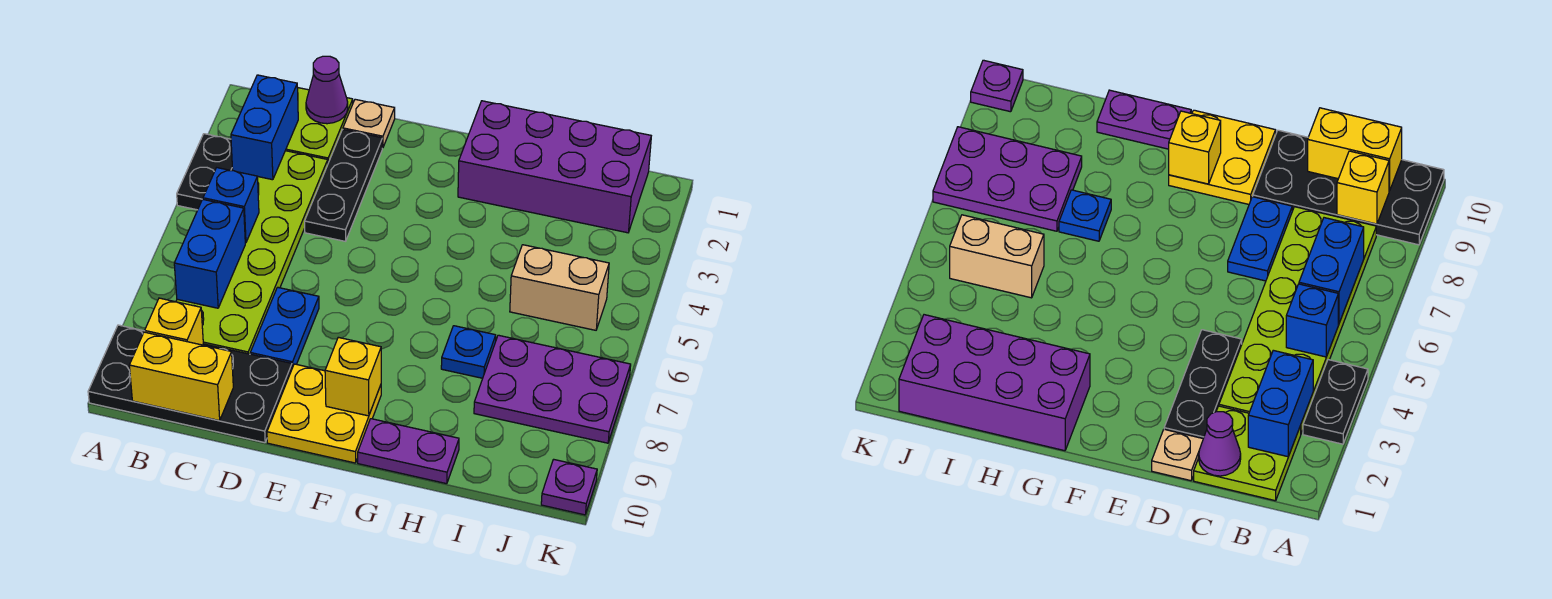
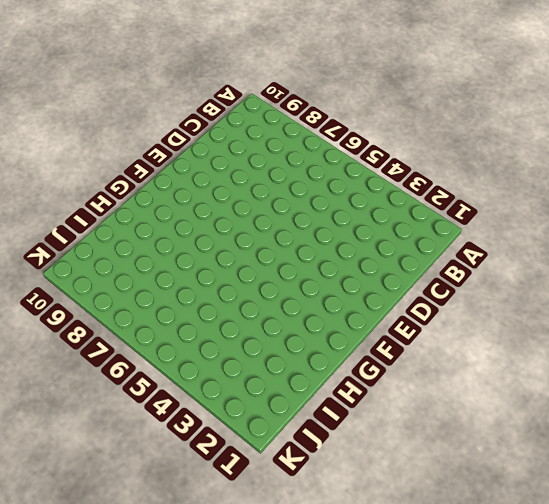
none -> black plate A3:A4 level 1
none -> black plate A9:D10 level 1
none -> lime plate B1:C2 level 1

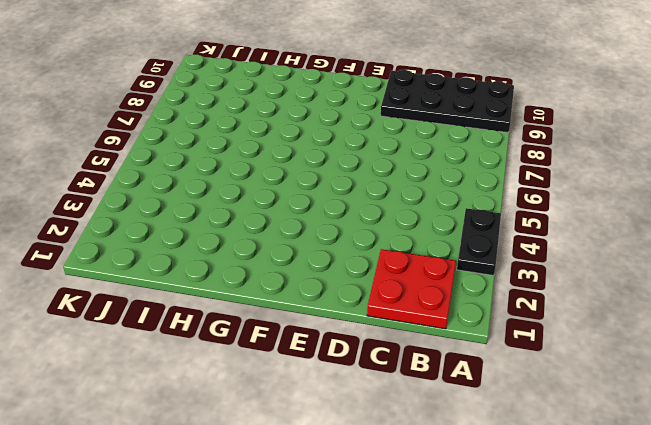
red plate B1:C2 level 1 -> lime plate B1:C2 level 1
none -> lime plate B3:C8 level 1
none -> tan plate D1 level 1
none -> black plate D2:D4 level 1

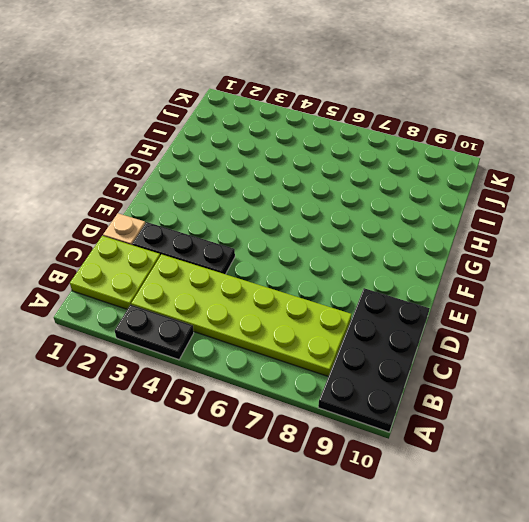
none -> blue plate D7:D8 level 1
none -> yellow plate E9:F10 level 1
none -> purple brick G1:J2 level 1

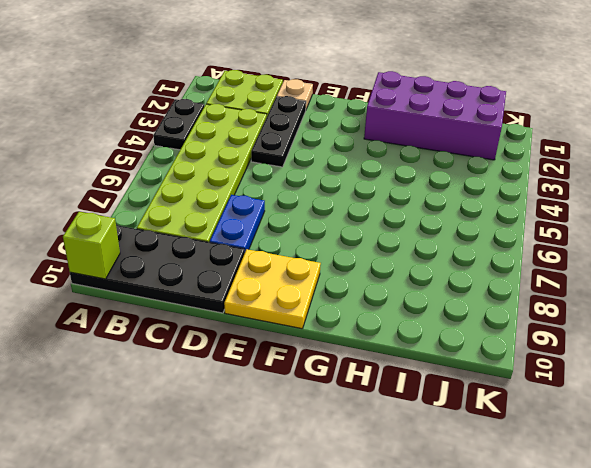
lime brick A10 level 2 -> none
none -> purple plate G10:H10 level 1
none -> blue plate H7 level 1
none -> tan brick I5:J5 level 1

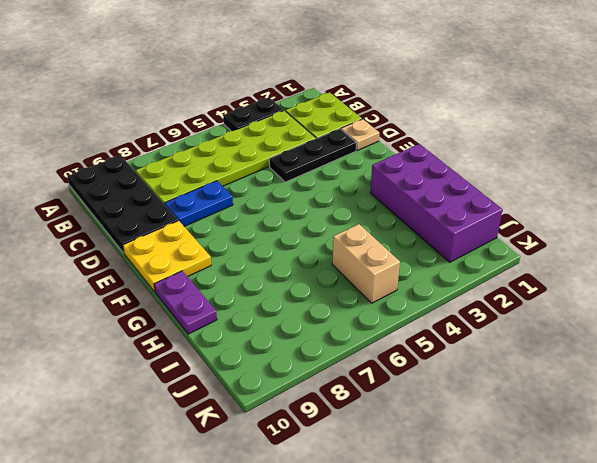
none -> blue plate H7 level 1
none -> purple plate I7:K8 level 1
none -> purple plate K10 level 1

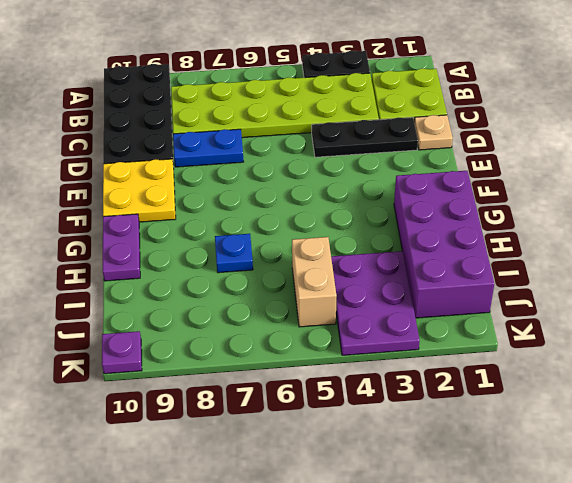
purple plate I3:K4 level 1 -> purple plate I7:K8 level 1
none -> blue brick B2:B3 level 2
none -> blue brick B5 level 2
none -> blue brick B6:B7 level 2

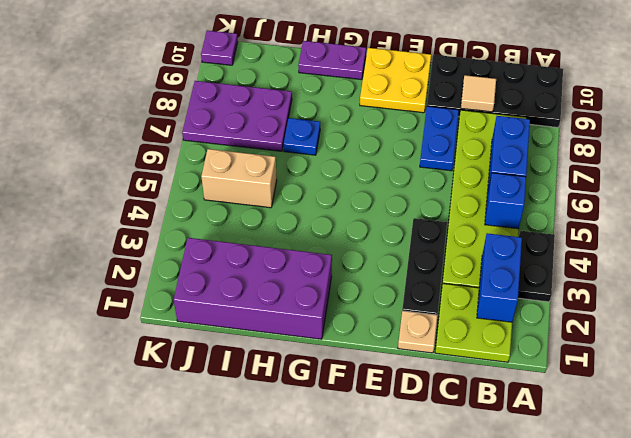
tan tile C9 level 2 -> none
none -> yellow brick B9 level 2
none -> yellow brick B10:C10 level 2
none -> purple cone C1 level 2

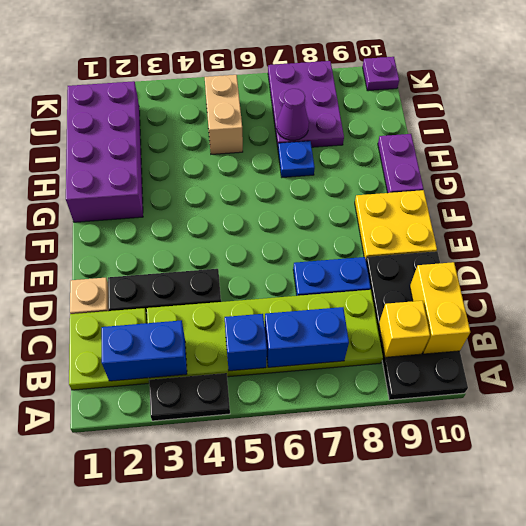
purple cone I7 level 2 -> purple cone C1 level 2
none -> yellow brick F9 level 2

